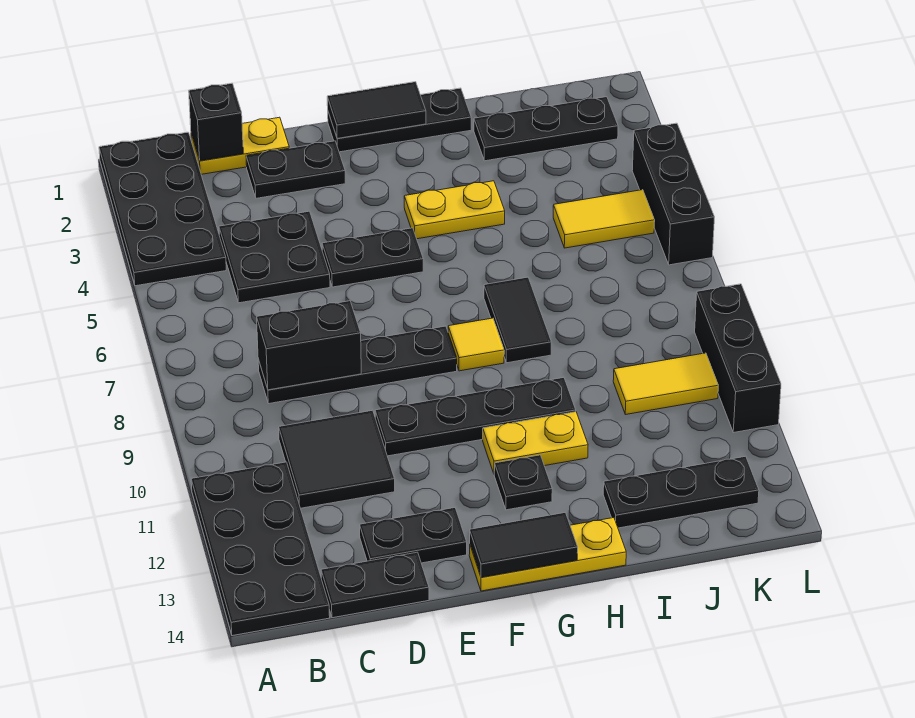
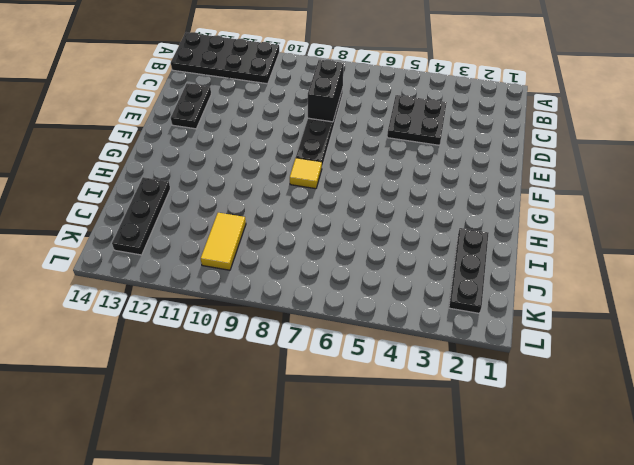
none -> black plate A1:B4 level 1
none -> yellow plate C1:D1 level 1
none -> black tile C10:D11 level 1

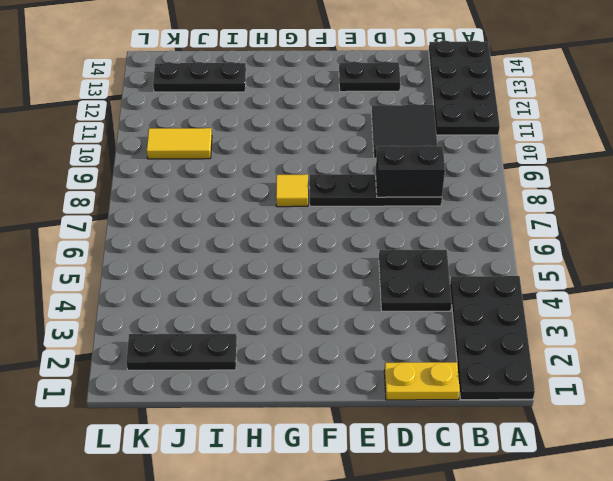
none -> black plate C14:D14 level 1
none -> black plate D2:E2 level 1
none -> black plate E5:F5 level 1

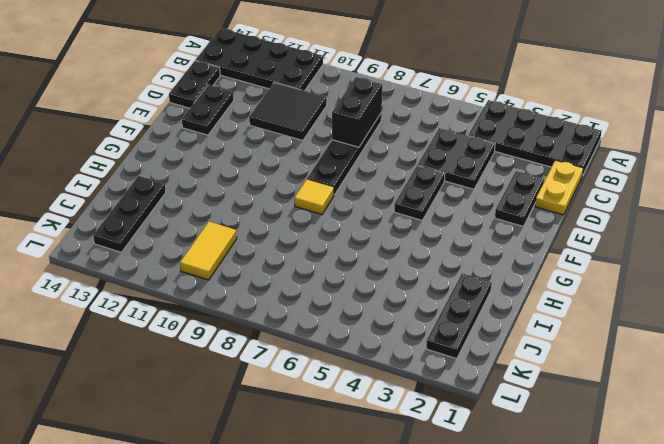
none -> black plate E10:H10 level 1
none -> black plate F1:H1 level 1
none -> yellow plate F14:H14 level 1

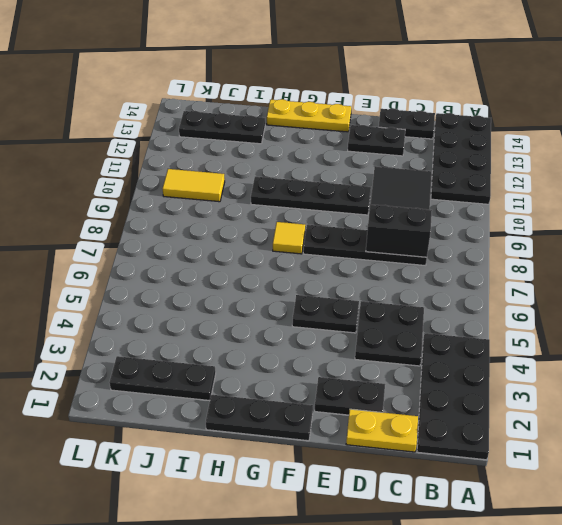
none -> yellow plate G4:H4 level 1
none -> yellow plate G11:H11 level 1
none -> black plate G12 level 1

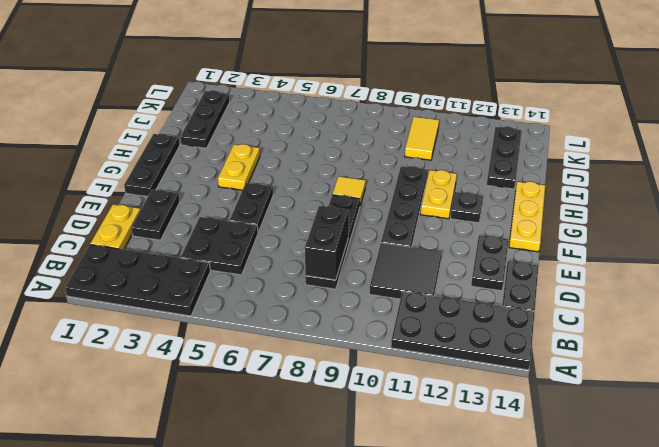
none -> black tile H7:H8 level 1
none -> yellow tile J5:K5 level 1
none -> black brick L4:L6 level 1

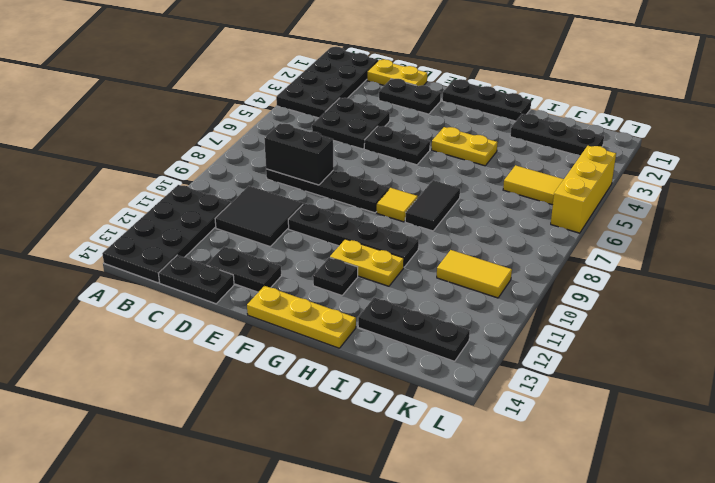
yellow brick L4:L6 level 1 -> black brick L4:L6 level 1
none -> black brick L9:L11 level 1
none -> black brick C1 level 2
none -> black tile F1:G1 level 2

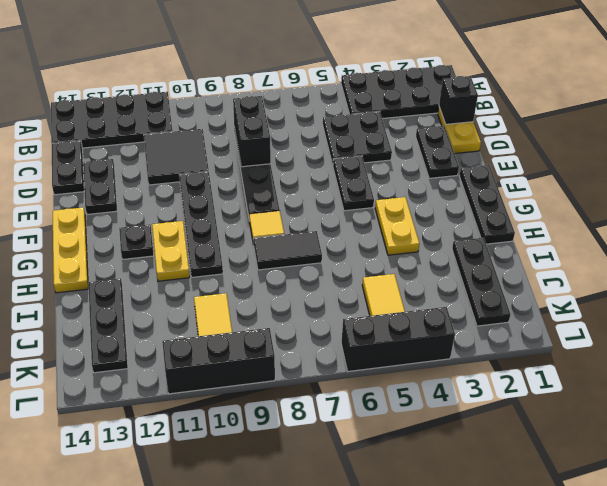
none -> black tile F1:G1 level 2
none -> black tile F14:G14 level 2

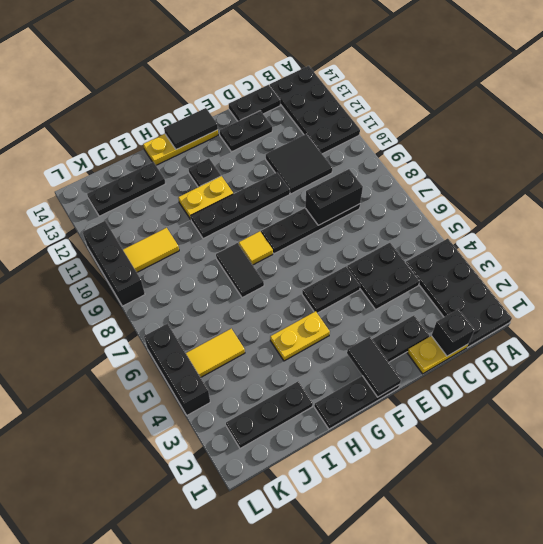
black tile F1:F2 level 2 -> black tile F1:G1 level 2

